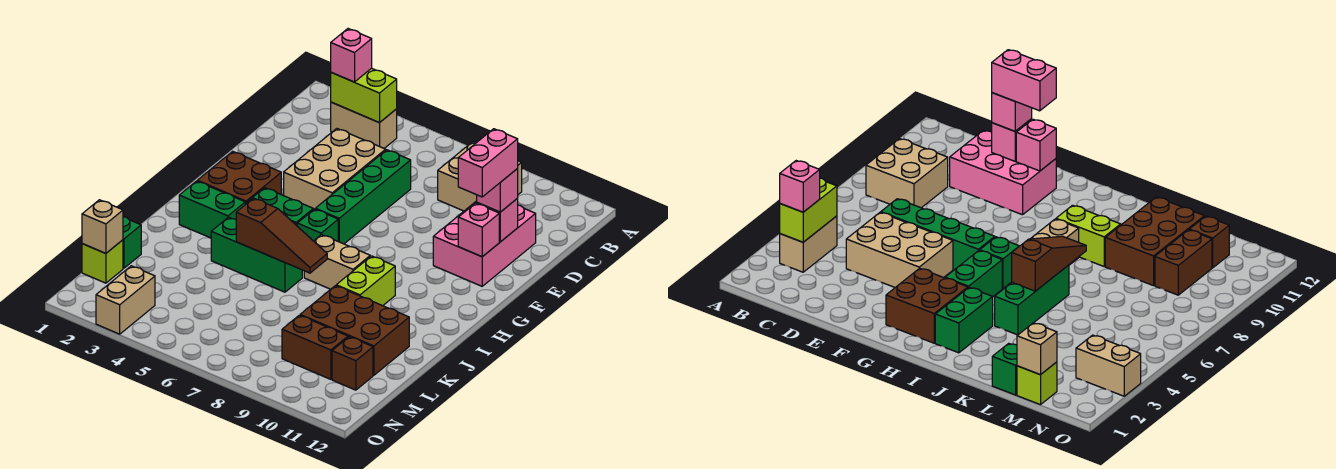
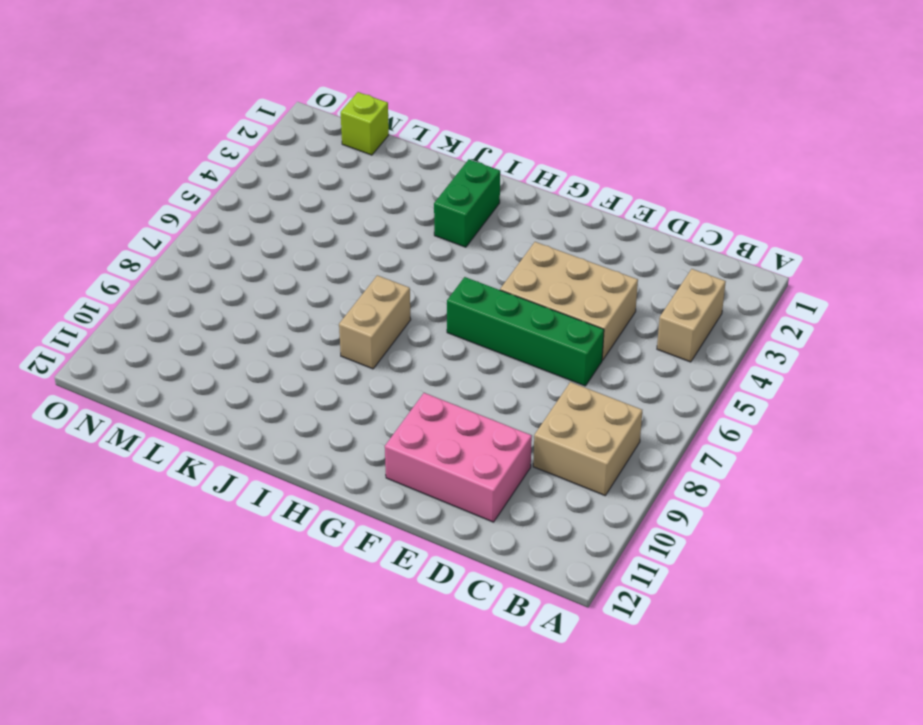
none -> brown brick G2:H3 level 1
none -> green brick H4:H5 level 1
none -> green brick H6 level 1

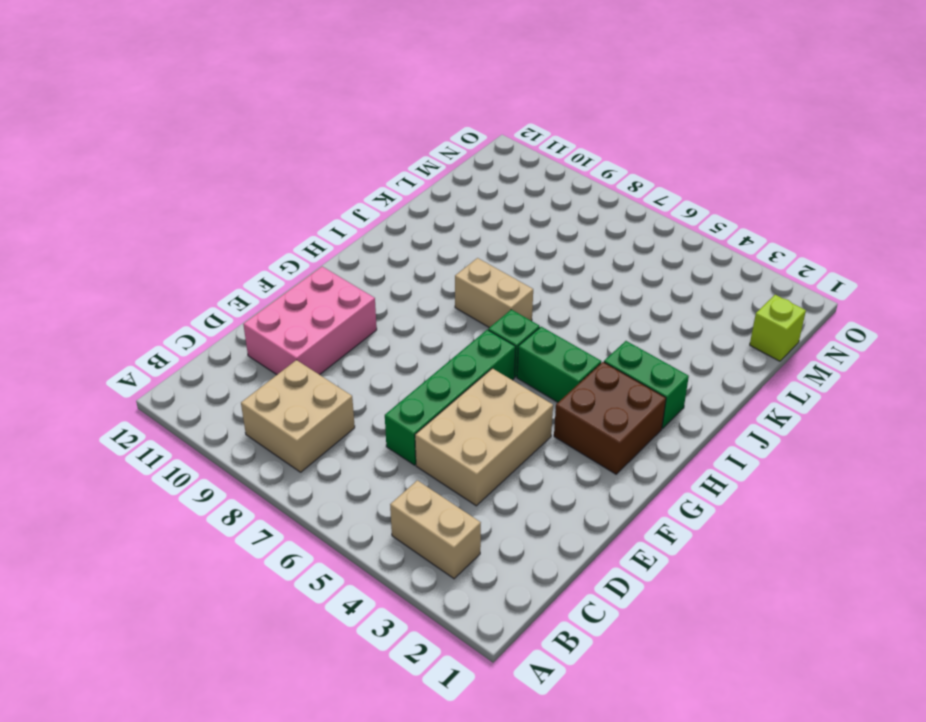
none -> lime brick I9:J9 level 1
none -> green brick J4:J6 level 1
none -> brown brick K9:L11 level 1

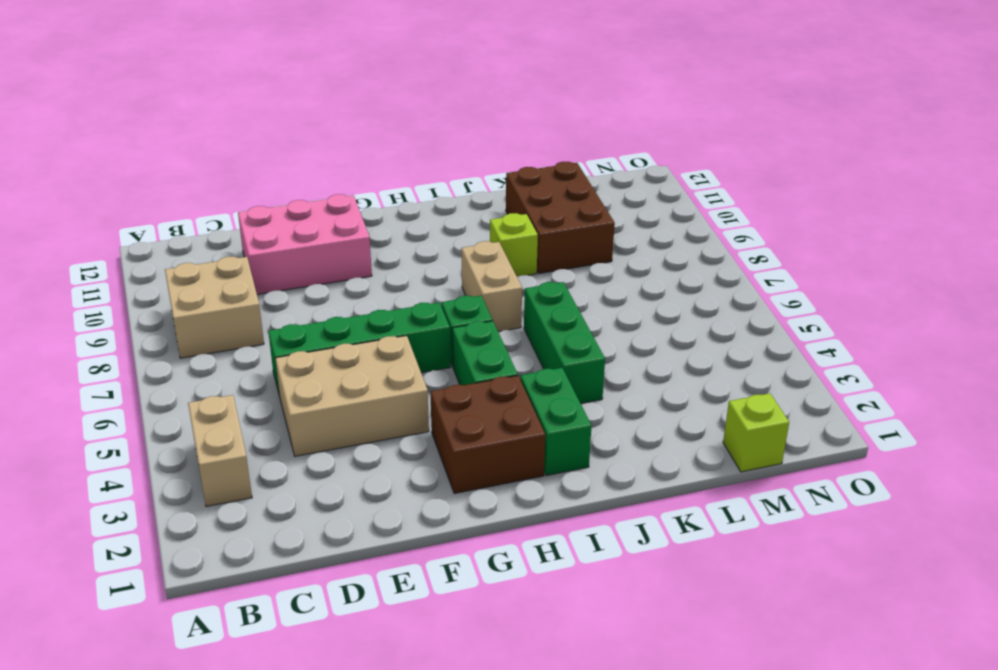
lime brick J9 level 1 -> lime brick I9:J9 level 1
none -> green brick L1 level 1
none -> brown brick M9:M10 level 1
none -> brown brick M11 level 1

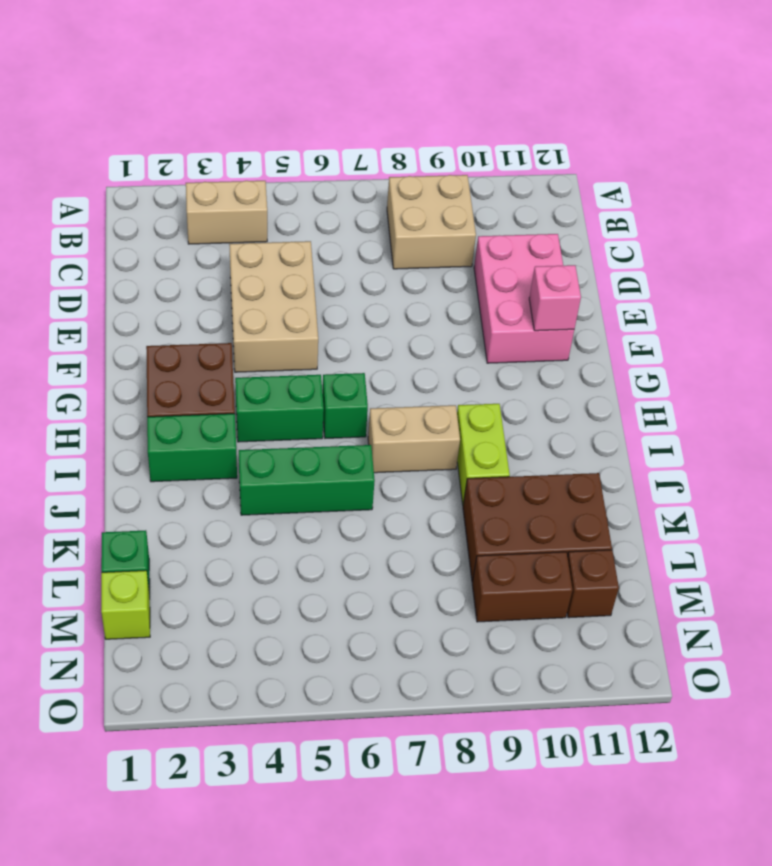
none -> green brick D6:G6 level 1
none -> tan brick N3:O3 level 1
none -> lime brick B3:B4 level 2

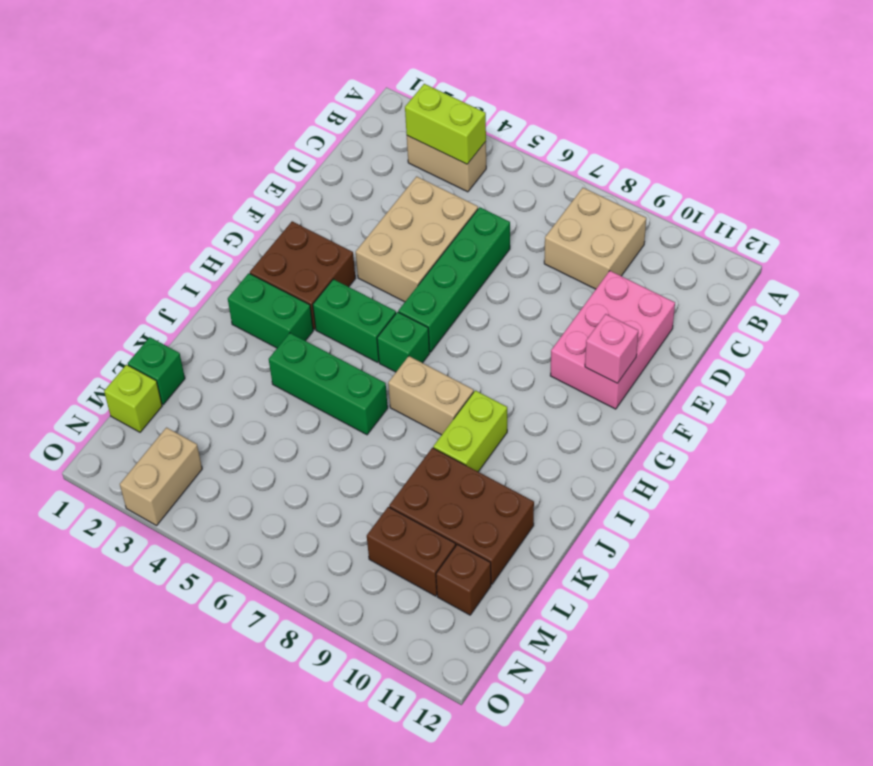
none -> pink brick E11 level 2
none -> brown slope J5:J7 level 2 top 5
none -> tan brick M1 level 2

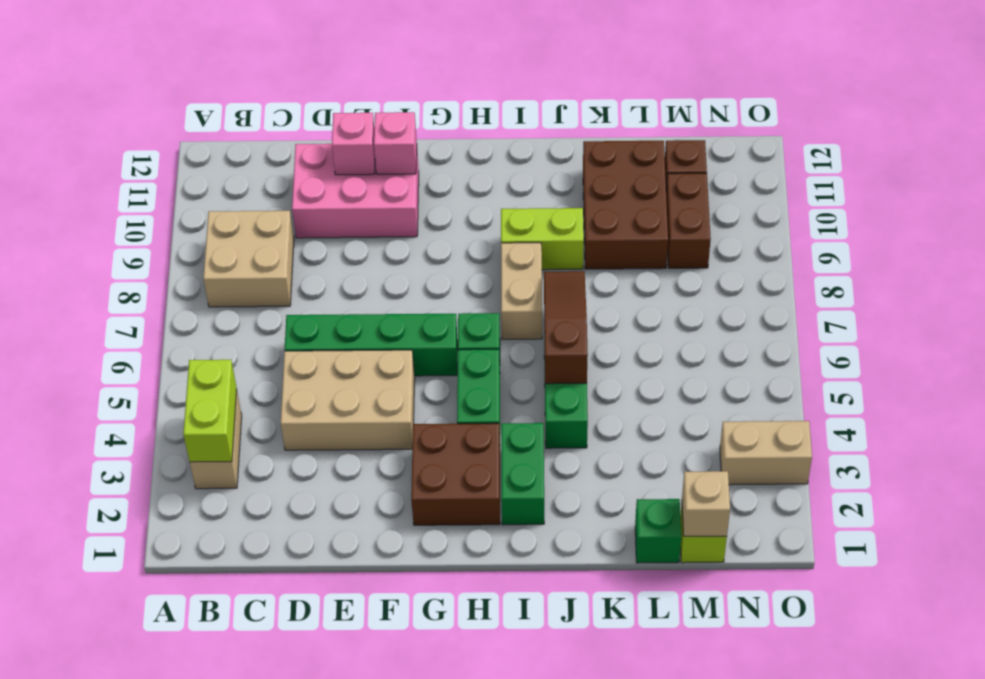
none -> pink brick B3 level 3
none -> pink brick E11 level 3
none -> pink brick E11:F11 level 4

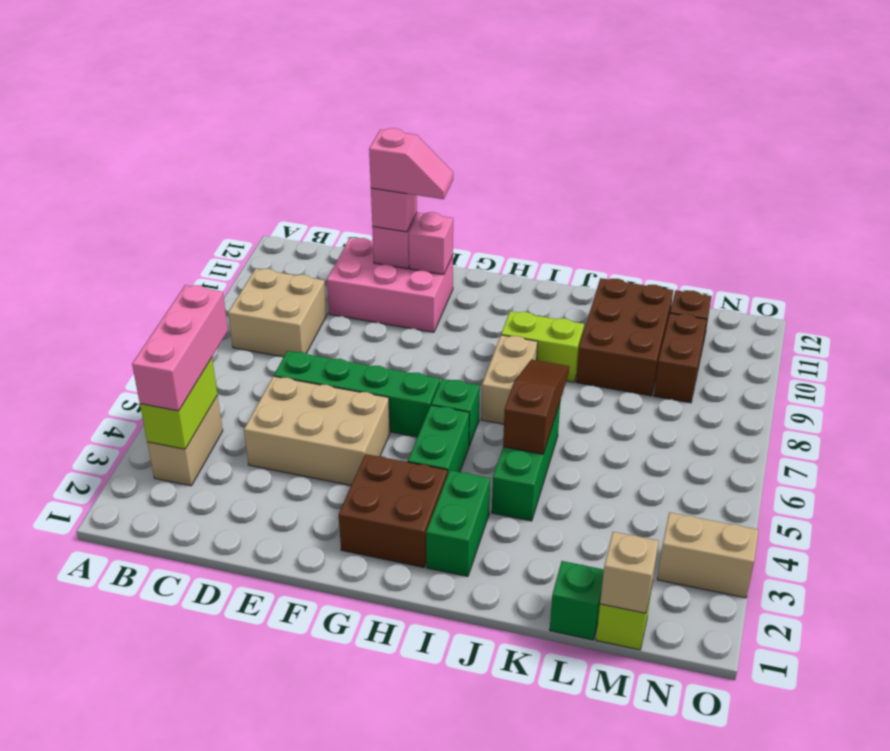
pink brick B3:B5 level 3 -> pink brick B3 level 3
pink slope E11:F11 level 4 top E -> pink brick E11:F11 level 4

